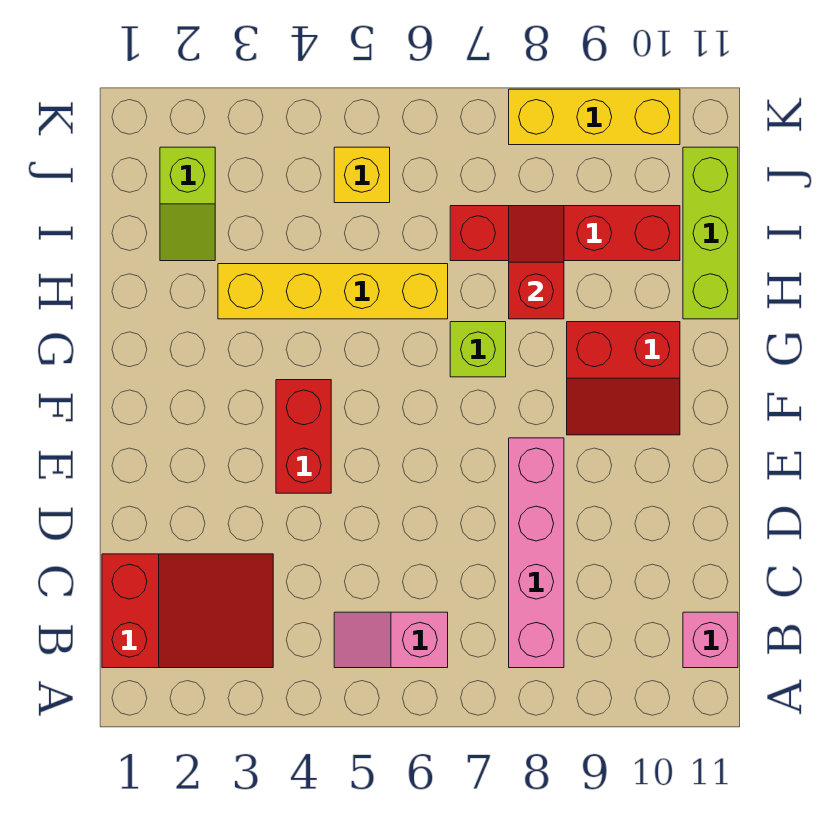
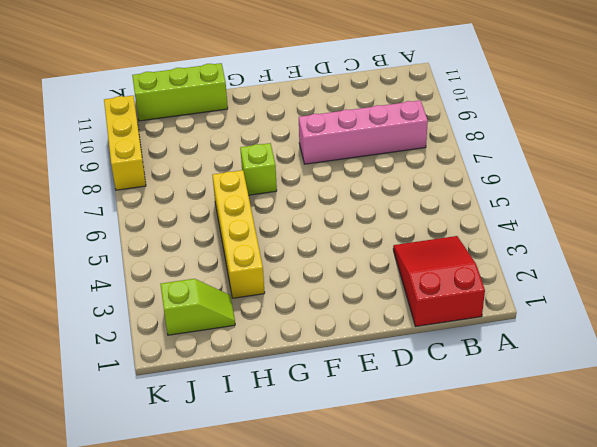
none -> pink slope B5:B6 level 1 top 6
none -> pink brick B11 level 1
none -> red brick E4:F4 level 1

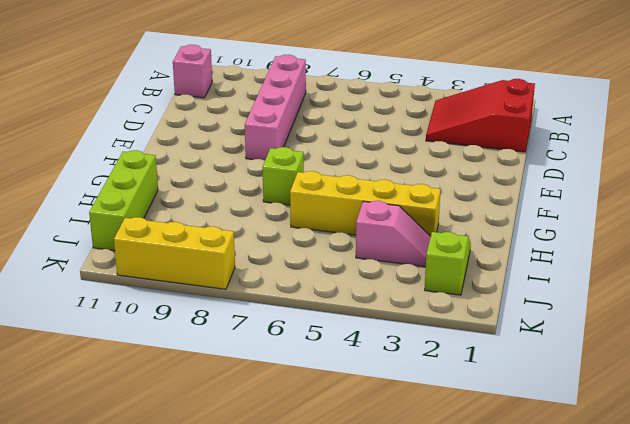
pink slope I3:I4 level 1 top 4 -> pink slope B5:B6 level 1 top 6
none -> red brick E4:F4 level 1
none -> red slope F9:G10 level 1 top G
none -> red brick I7:I10 level 1

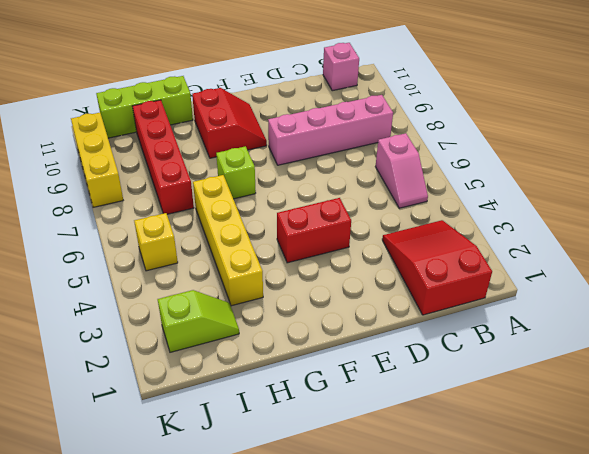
none -> red slope H8:I8 level 2 top H

